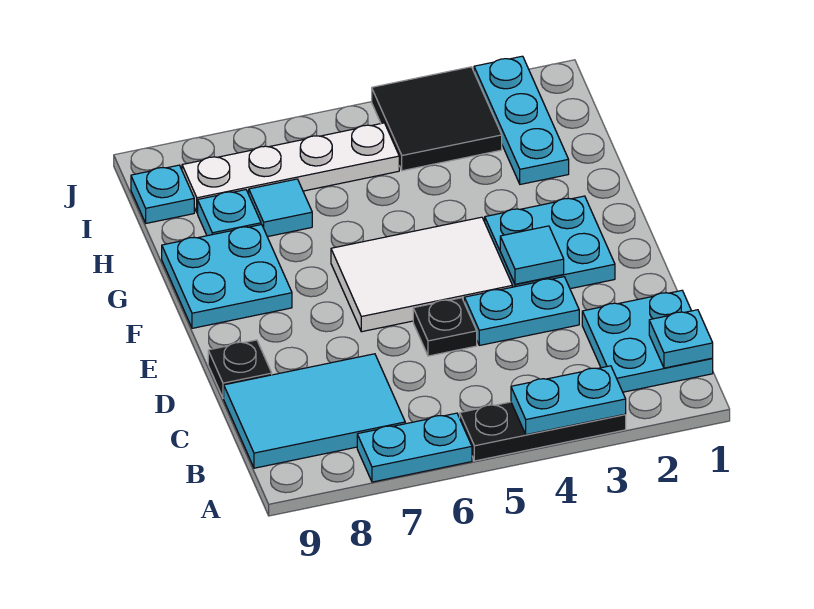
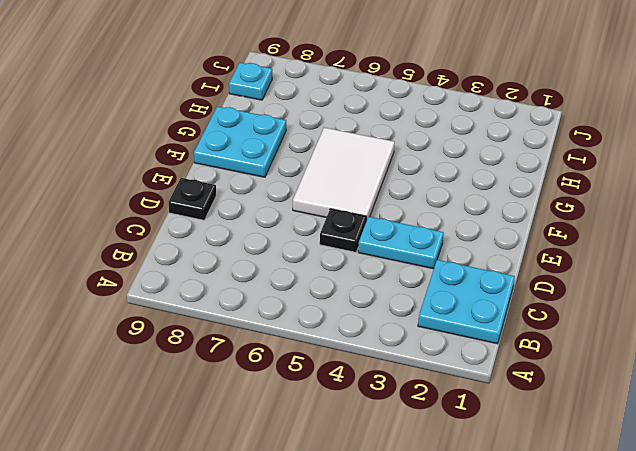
white tile E5:G6 level 1 -> white tile E4:F6 level 1
none -> black plate A3:A5 level 1
none -> cyan plate A6:A7 level 1
none -> cyan tile B7:C9 level 1

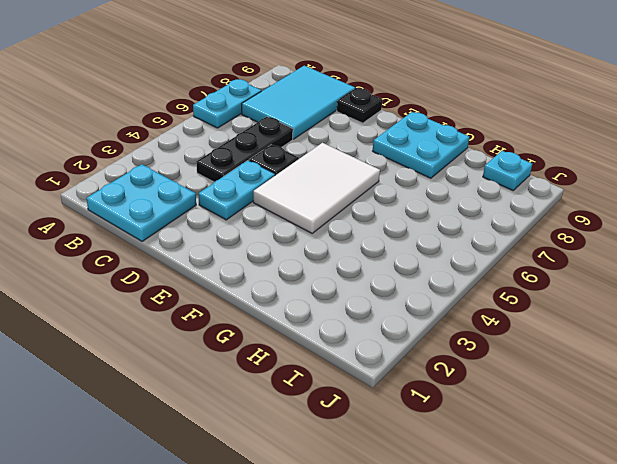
black plate C4:C6 level 1 -> black plate A3:A5 level 1
none -> cyan plate E2:F3 level 1
none -> cyan plate H2:J2 level 1
none -> cyan tile H7 level 1

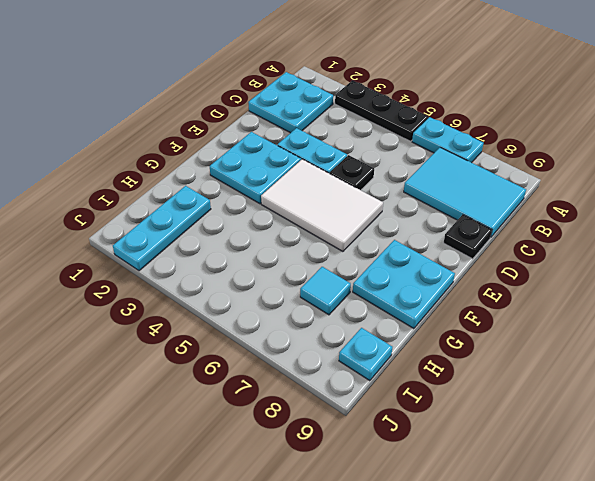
none -> cyan plate H8 level 1
none -> black tile I3:J4 level 1
none -> white plate I5:I8 level 1

